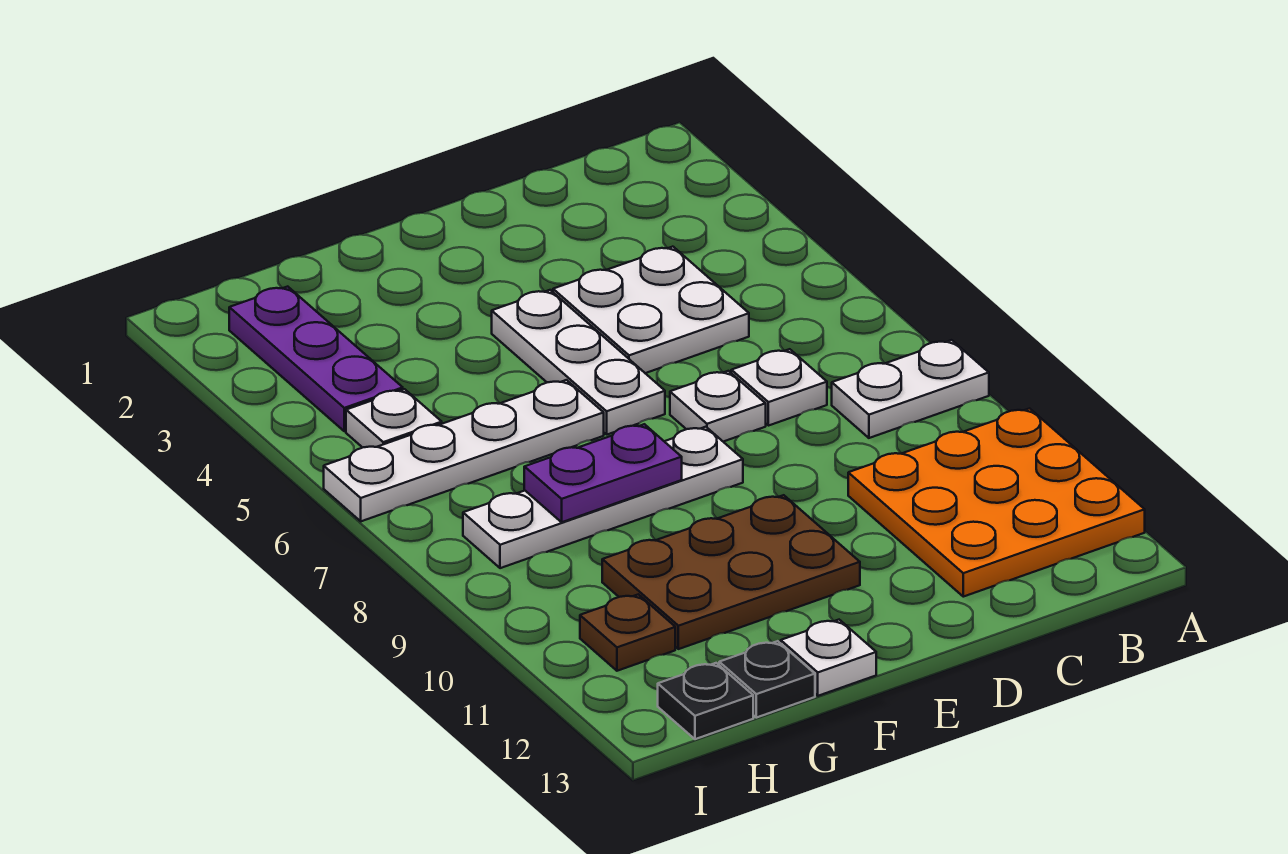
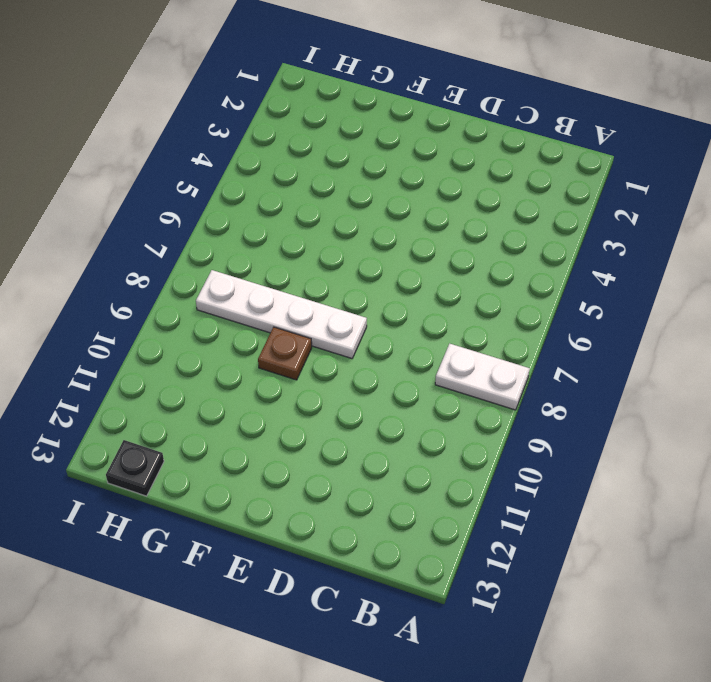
brown plate F9 level 1 -> brown plate H11 level 1
none -> orange plate A10:C12 level 1
none -> white plate C4:D5 level 1
none -> white plate C7 level 1

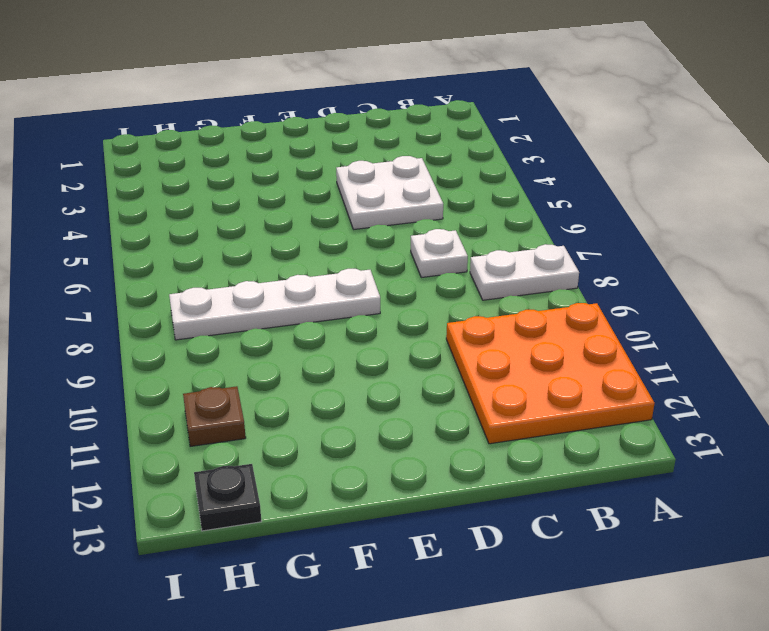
none -> white plate D7 level 1
none -> white plate E4:E6 level 1
none -> brown plate E10:G11 level 1

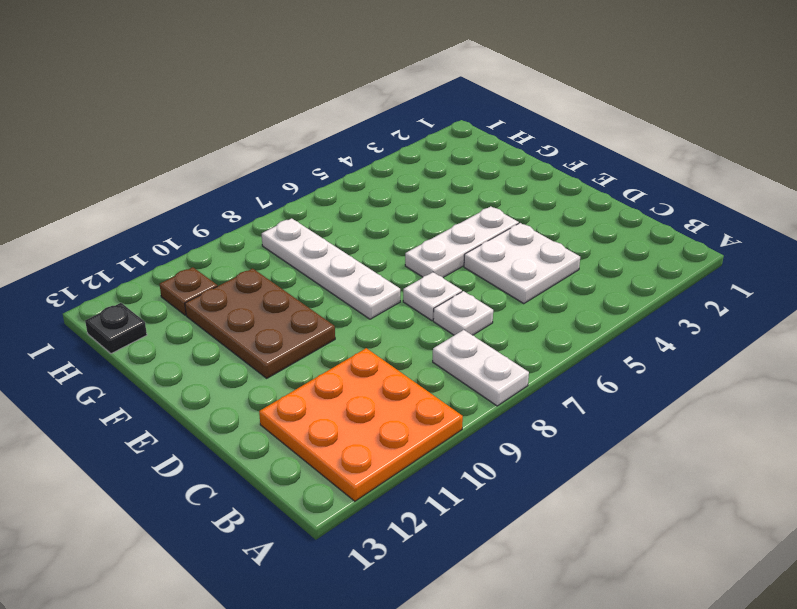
none -> white plate F6:I6 level 1
none -> white plate F13 level 1
none -> black plate G13 level 1

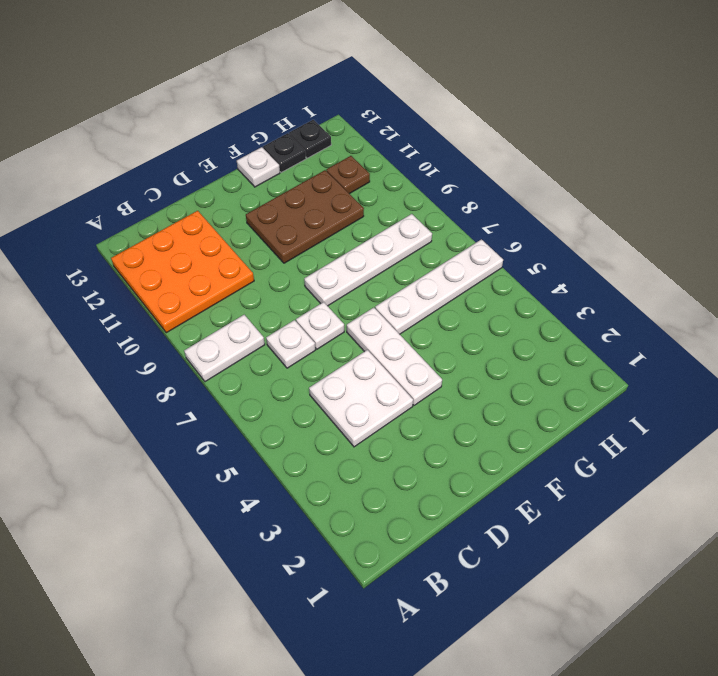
none -> purple plate H2:H4 level 1
none -> white plate H5 level 1
none -> purple plate F8:G8 level 2

